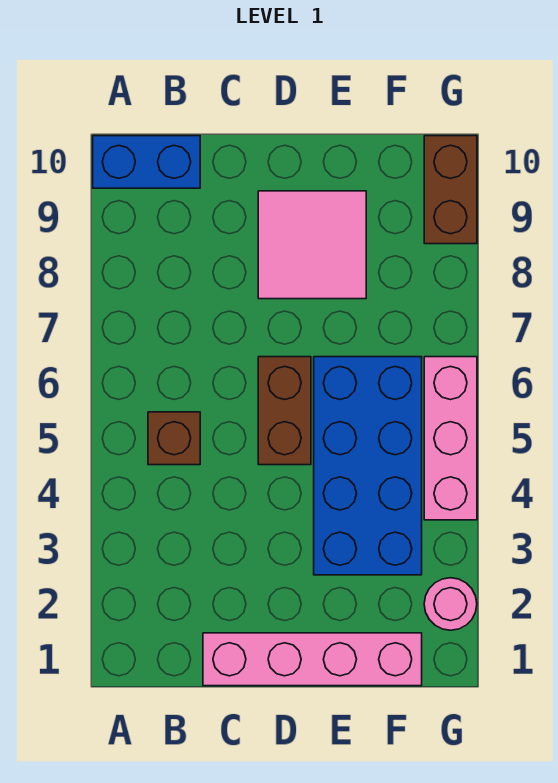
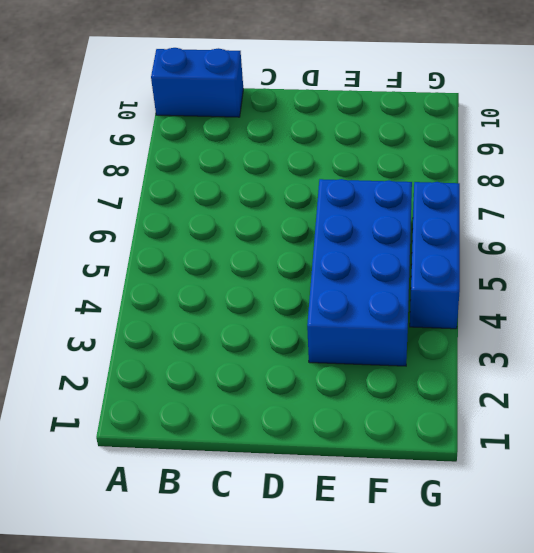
blue brick G4:G6 level 1 -> pink brick G4:G6 level 1
none -> brown brick B5 level 1
none -> pink brick C1:F1 level 1

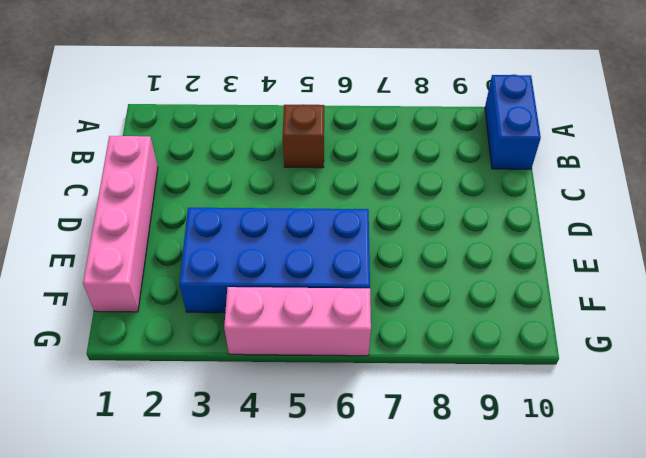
none -> brown brick D5:D6 level 1
none -> pink tile D8:E9 level 1

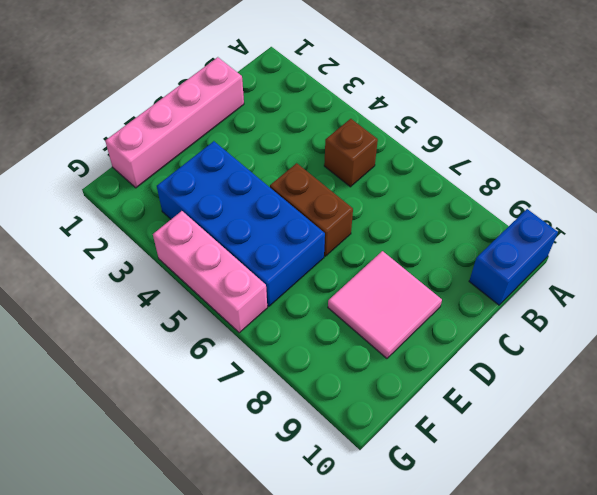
none -> pink round brick G2 level 1
none -> brown brick G9:G10 level 1

